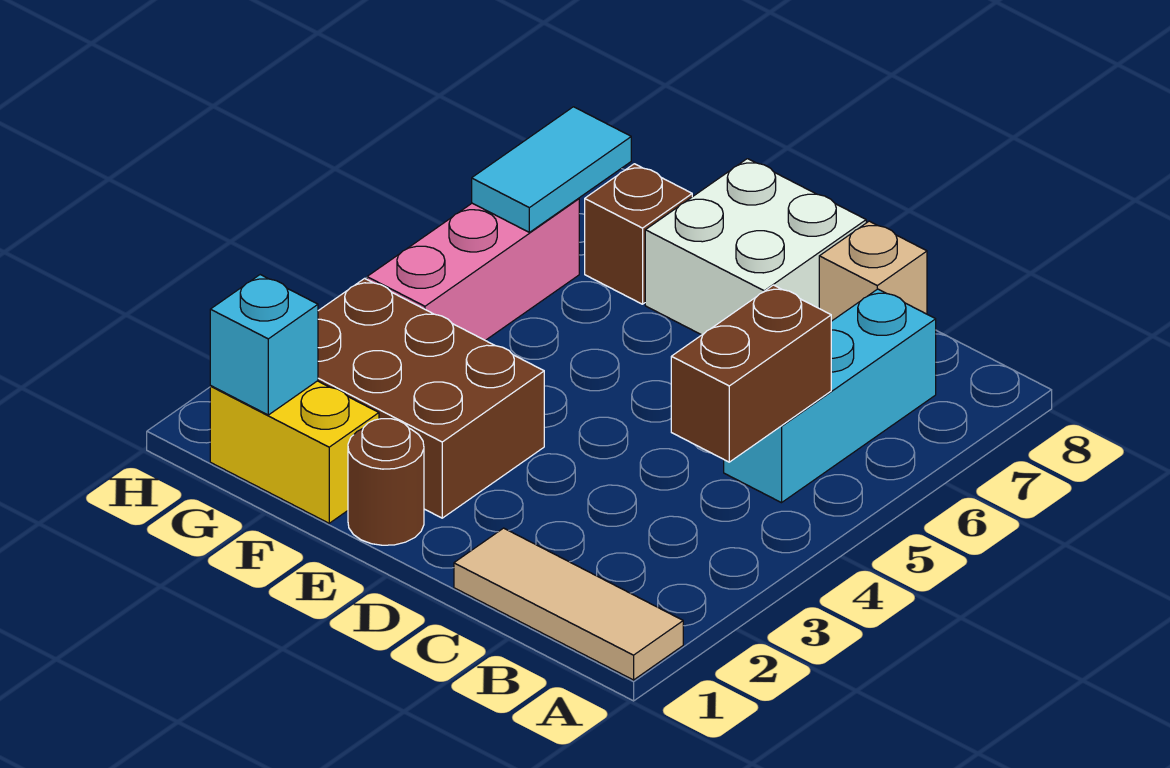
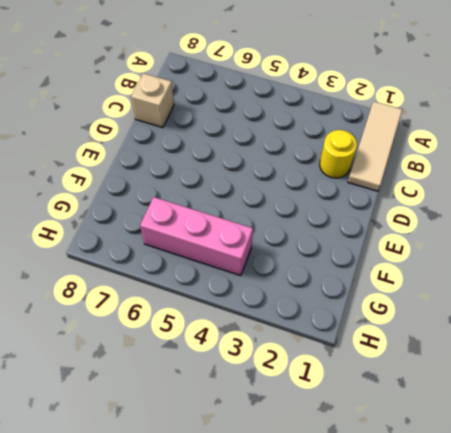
yellow round brick C2 level 1 -> none
none -> cyan brick B5:B7 level 1
none -> white brick D7:E8 level 1
none -> brown round brick E1 level 1

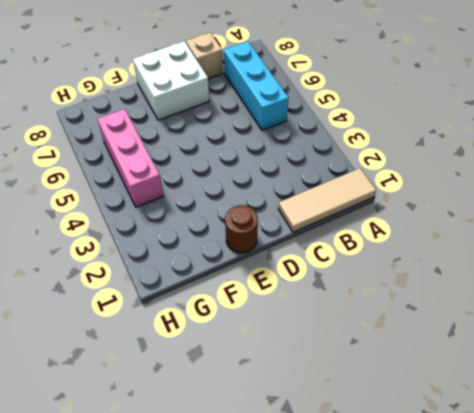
none -> brown brick E2:G3 level 1
none -> yellow brick F1:G1 level 1
none -> brown brick F7 level 1

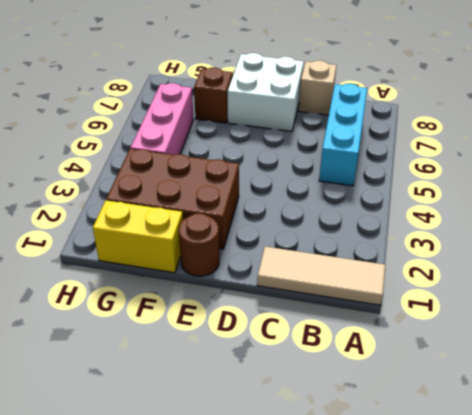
none -> brown brick B4:B5 level 2
none -> cyan brick G1 level 2
none -> cyan tile G6:G7 level 2

